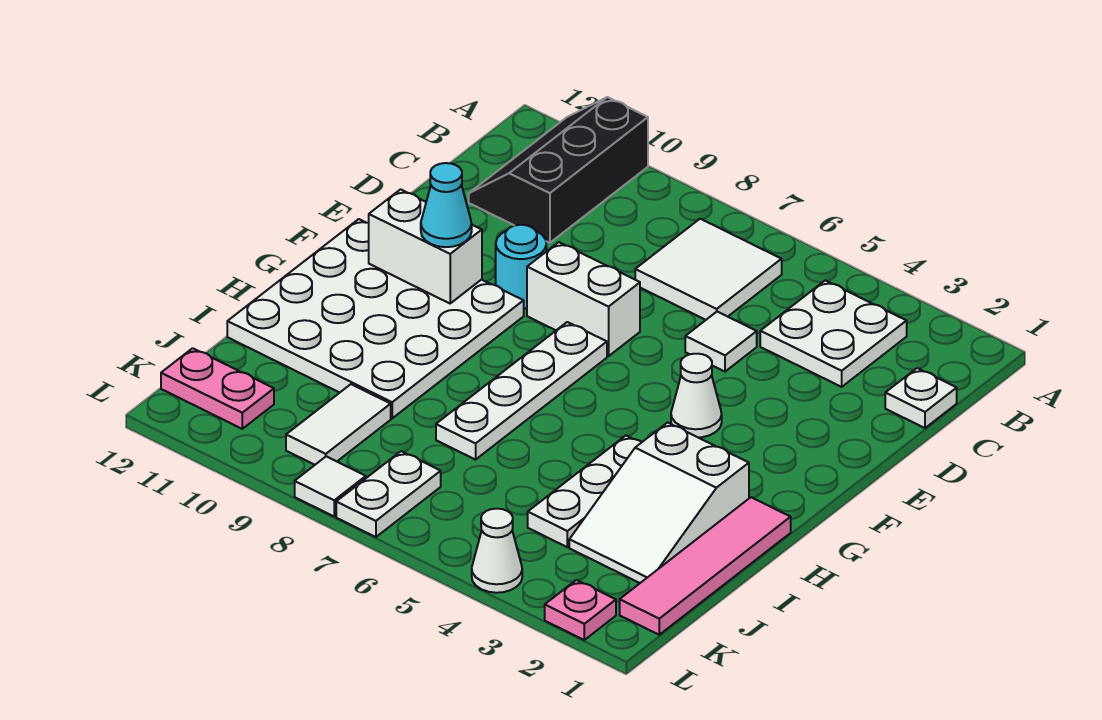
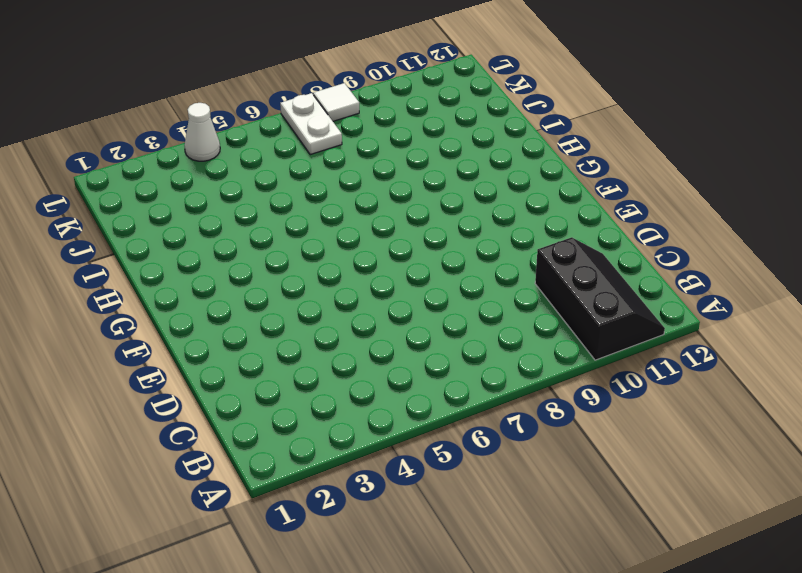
none -> white plate B3:C4 level 1
none -> white tile B6:C7 level 1
none -> white plate C1 level 1

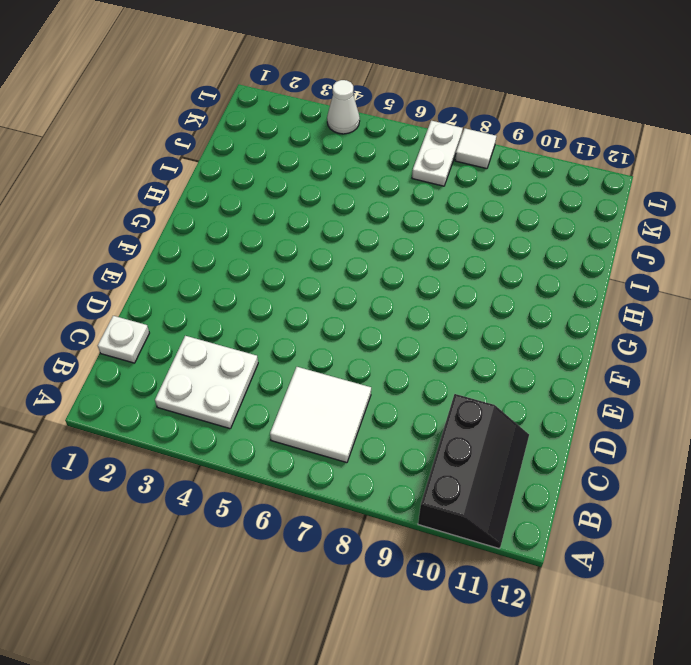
none -> white tile D5 level 1
none -> white brick E7:E8 level 1
none -> cyan round brick E9 level 1

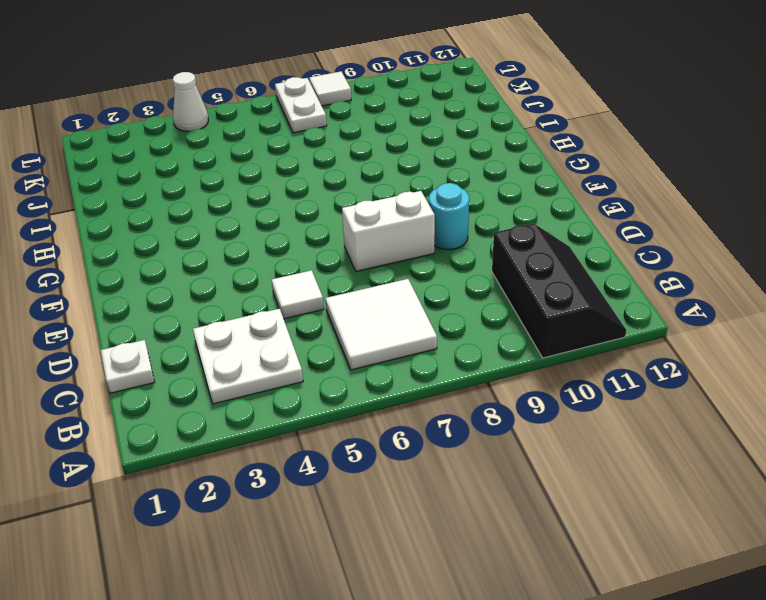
none -> white cone F4 level 1
none -> white plate F7:I7 level 1
none -> white plate F9:I12 level 1

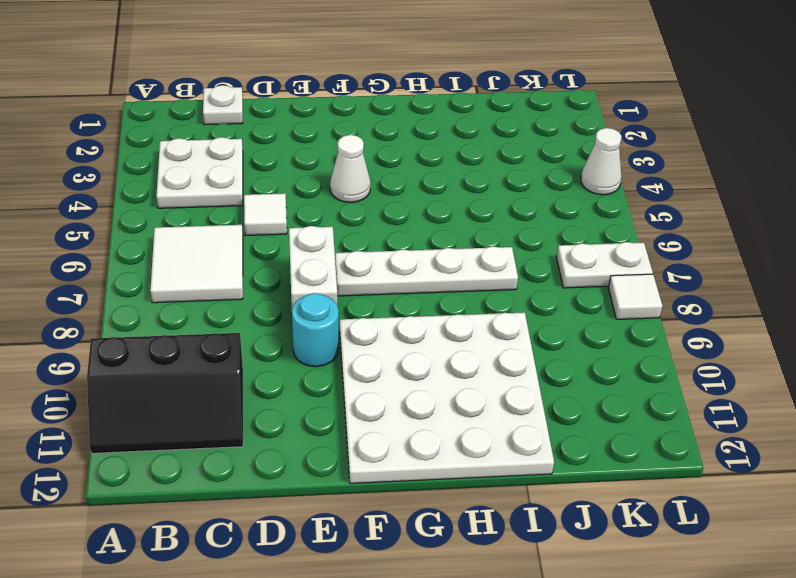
none -> pink tile H1:K1 level 1
none -> white slope H2:J3 level 1 top H
none -> white plate H4:J4 level 1

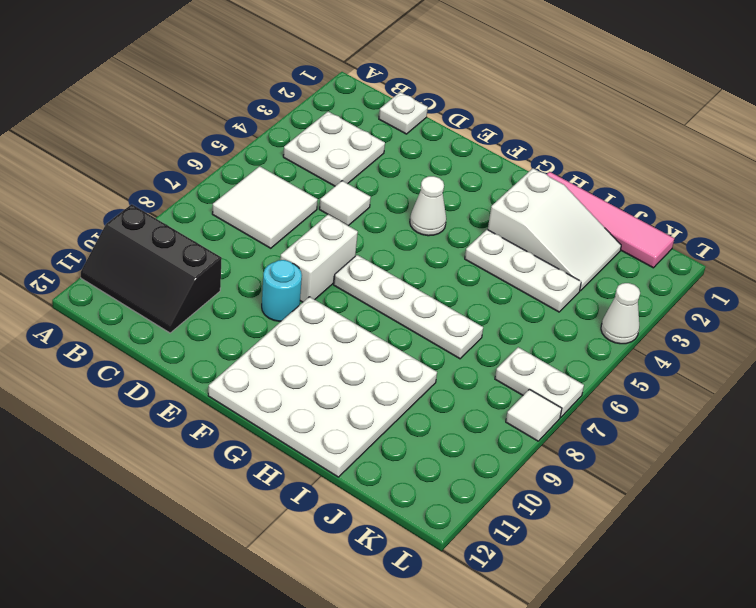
none -> white tile J9:K9 level 1
none -> pink plate K11:K12 level 1
none -> pink plate L2 level 1

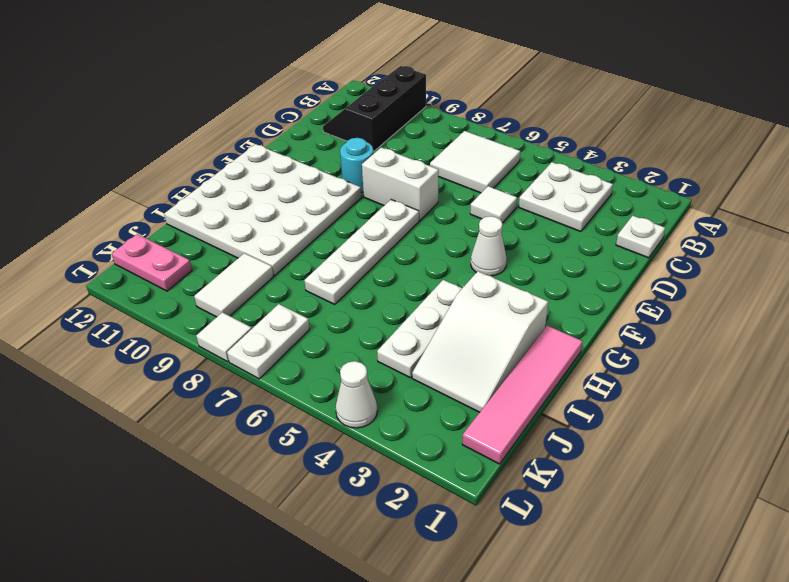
none -> pink plate L2 level 1
none -> white brick F10:F11 level 2
none -> cyan cone F10 level 3

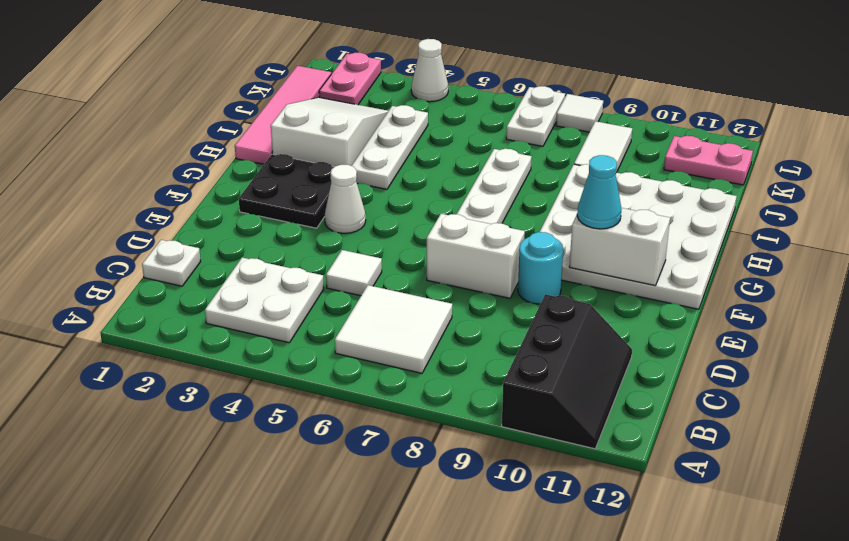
black plate F2:G3 level 1 -> none
pink plate K2:L2 level 1 -> pink plate L2 level 1

